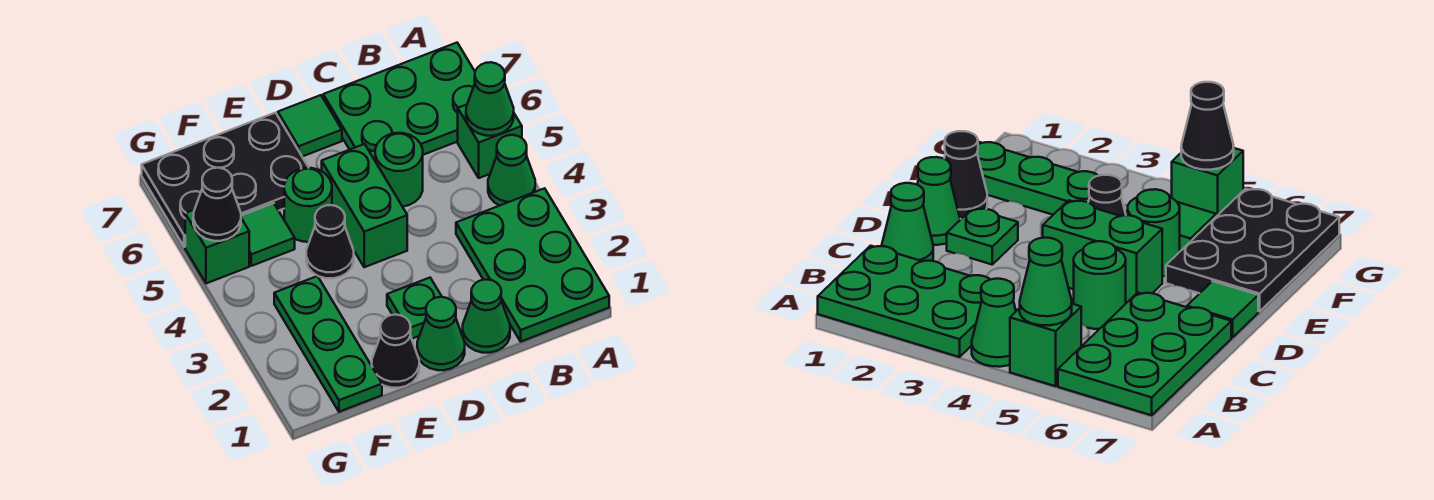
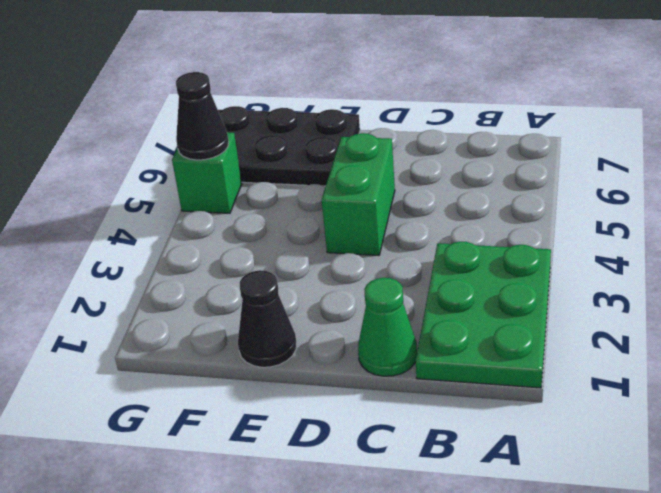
none -> green cone A4 level 1
none -> green brick A5 level 1
none -> green plate A6:C7 level 1

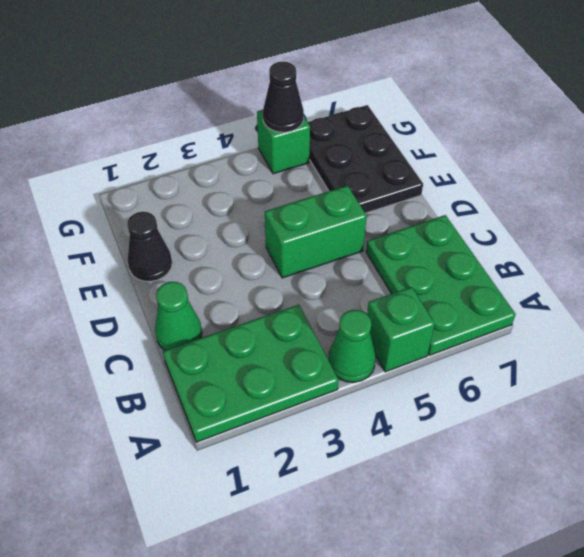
none -> green round brick C5 level 1
none -> green cone D1 level 1
none -> green plate D2 level 1

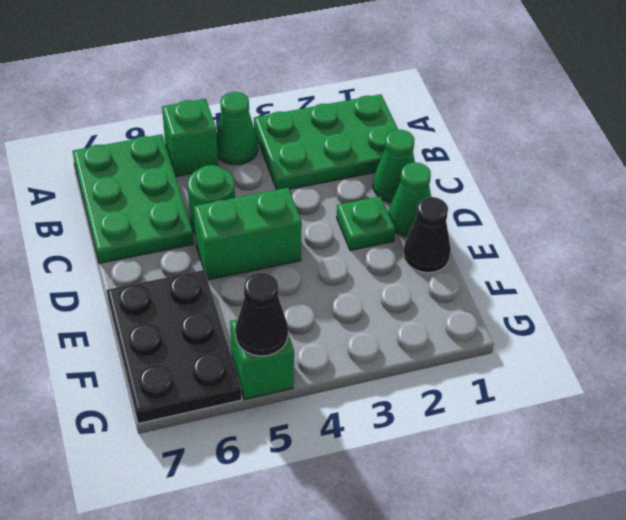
none -> green tile D7 level 1
none -> black cone E4 level 1
none -> green round brick E5 level 1

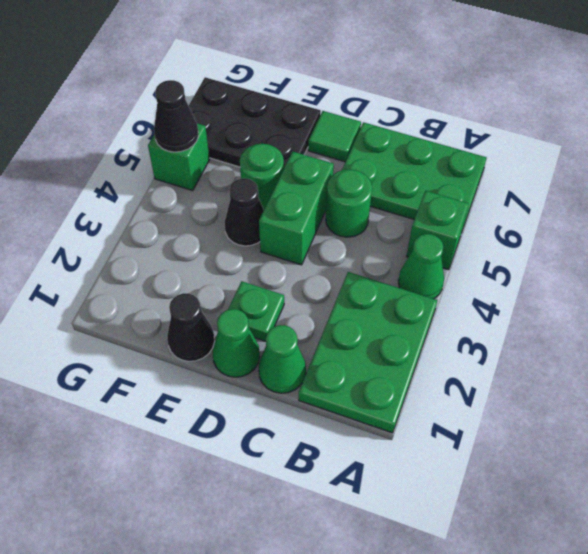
none -> green plate F1:F3 level 1
none -> green tile F5 level 1
none -> green cone A5 level 2

